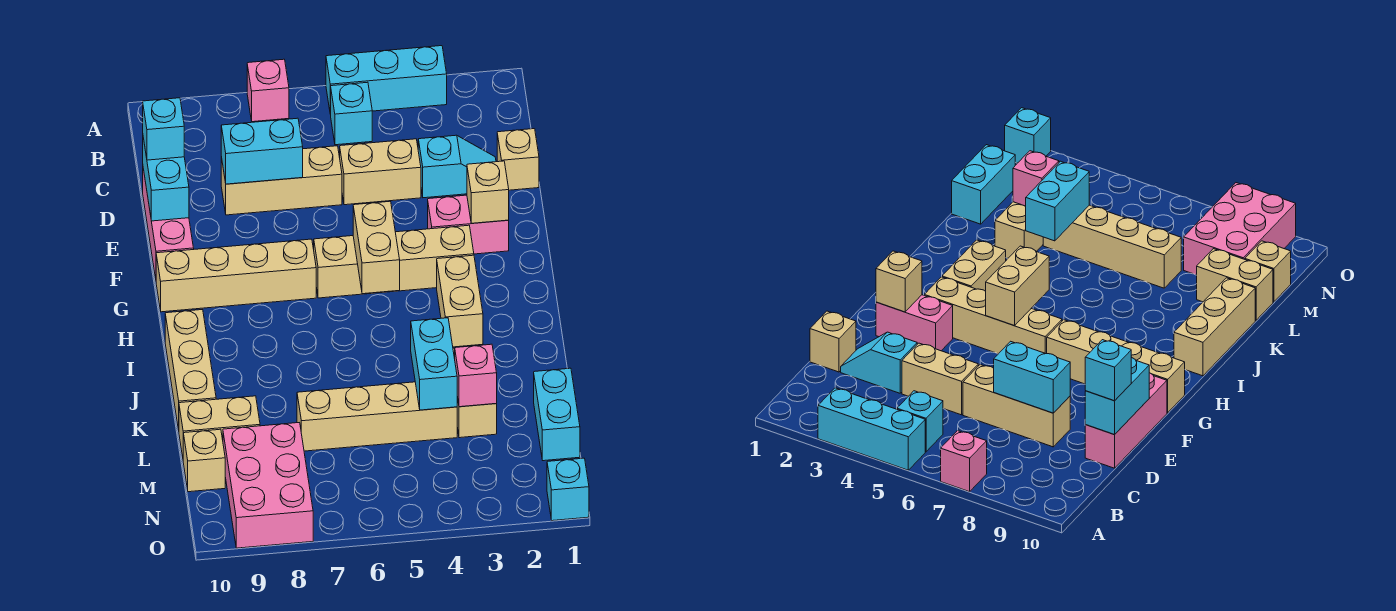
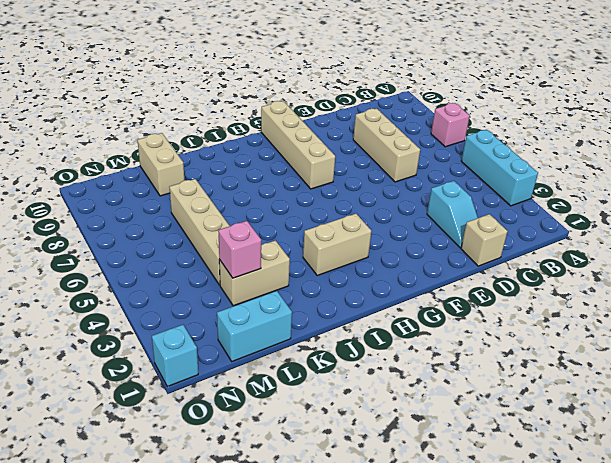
none -> cyan brick B5 level 1
none -> tan brick D4:D5 level 1
none -> pink brick D10:F10 level 1

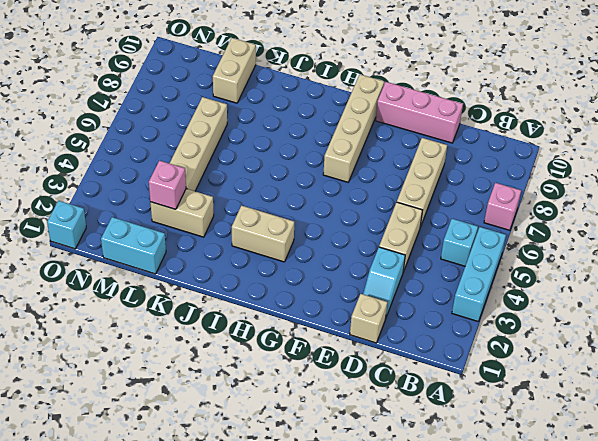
none -> pink brick F2:F3 level 1
none -> tan brick G3:G6 level 1
none -> tan brick I10:K10 level 1

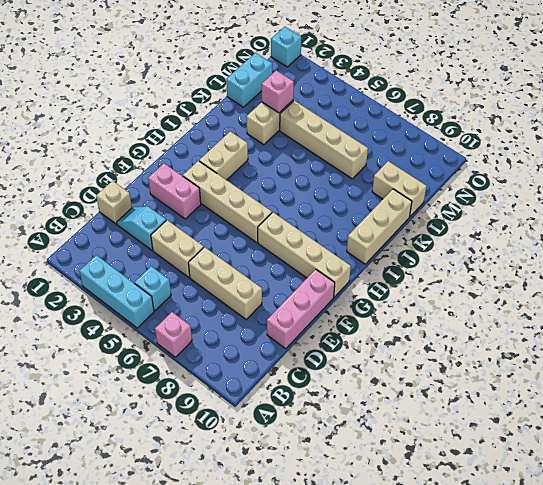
none -> pink brick M8:O9 level 1
none -> tan brick M10 level 1
none -> cyan brick D7:D8 level 2

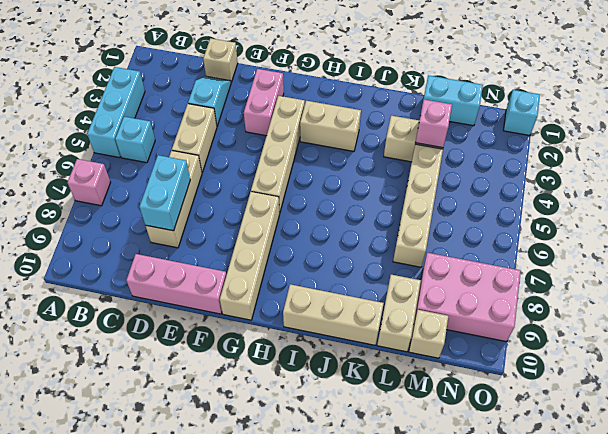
none -> cyan brick D10:E10 level 2
none -> tan brick F2 level 2
none -> tan brick G5:H5 level 2

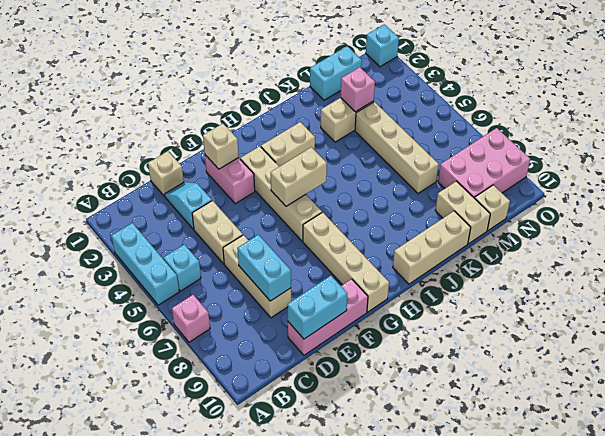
none -> cyan brick K4:L4 level 2
none -> cyan brick D10 level 3

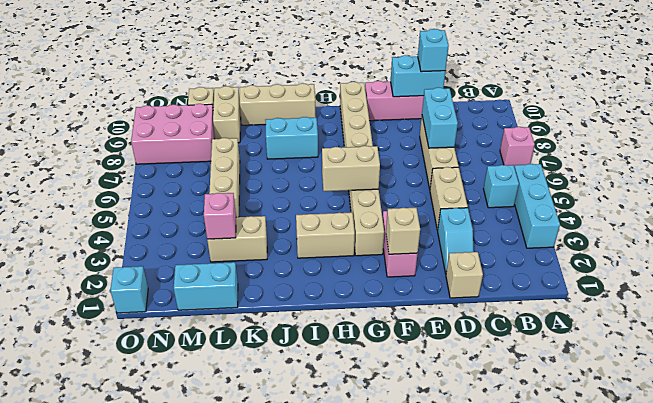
cyan brick I8:J8 level 1 -> cyan brick K4:L4 level 2

